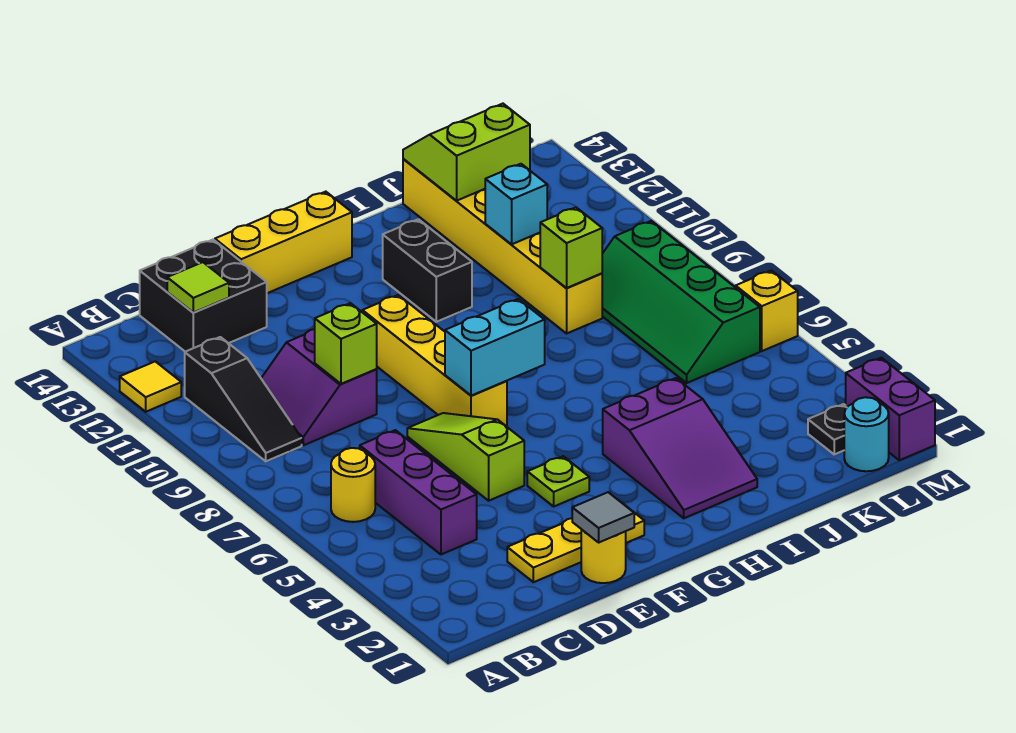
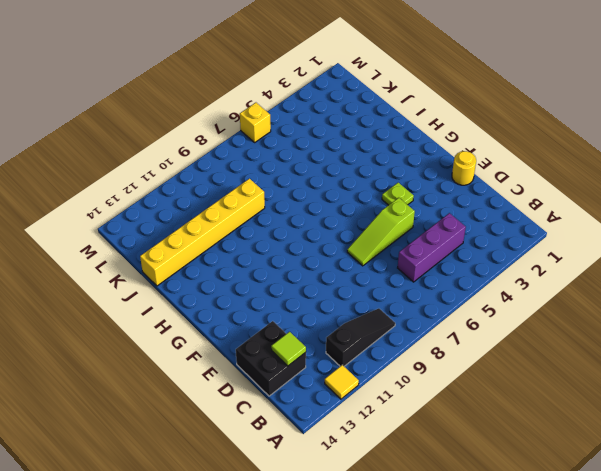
none -> yellow round brick B6 level 1
none -> purple slope C9:D10 level 1 top D
none -> yellow plate D2:F2 level 1

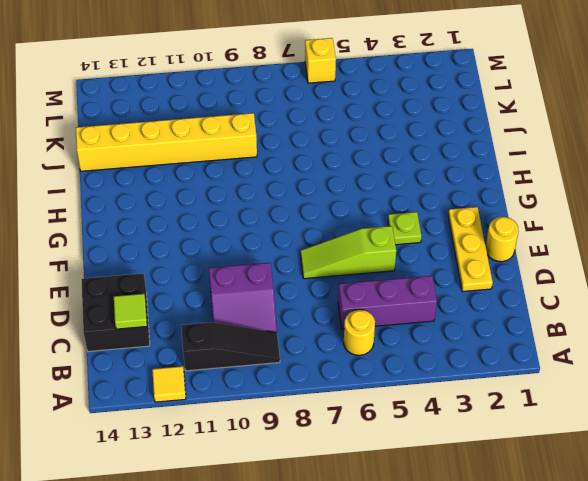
none -> yellow brick E14:G14 level 1
none -> yellow brick F7:F10 level 1
none -> purple slope H2:I4 level 1 top 4

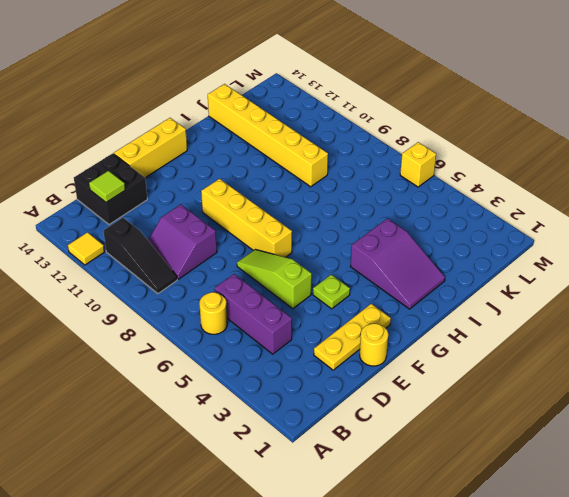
none -> black brick H11:H12 level 1
none -> green slope K6:L9 level 1 top L
none -> cyan round brick L1 level 1

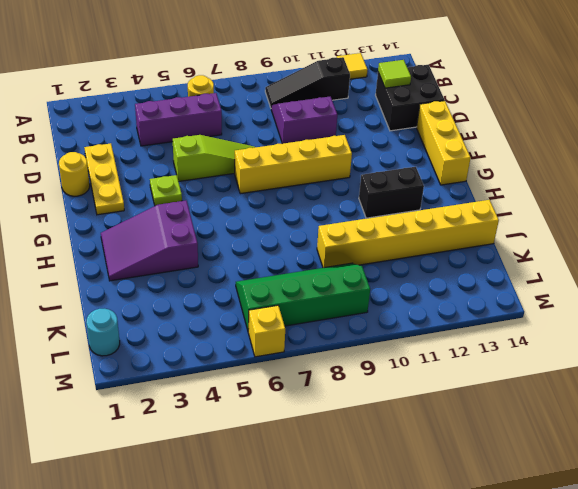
none -> black plate L2 level 1
none -> purple brick M1:M2 level 1
none -> lime brick D9 level 2

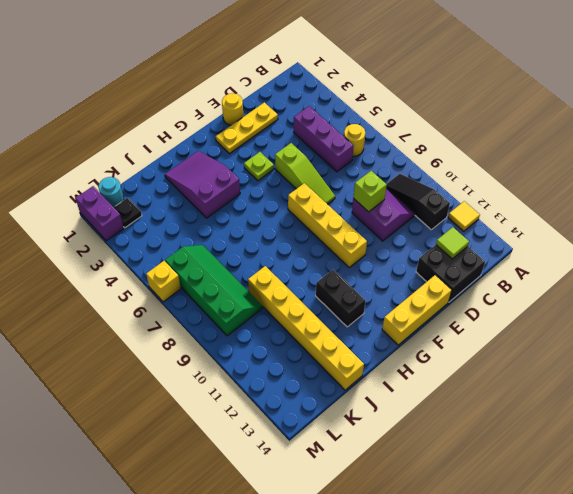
none -> grey tile E1 level 2
none -> cyan brick F7:G7 level 2
none -> lime brick J9 level 2

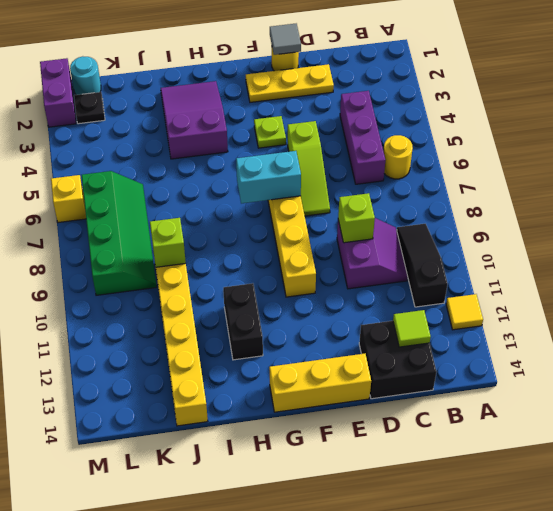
none -> cyan brick J11 level 2
none -> lime slope J13:K14 level 2 top 13

